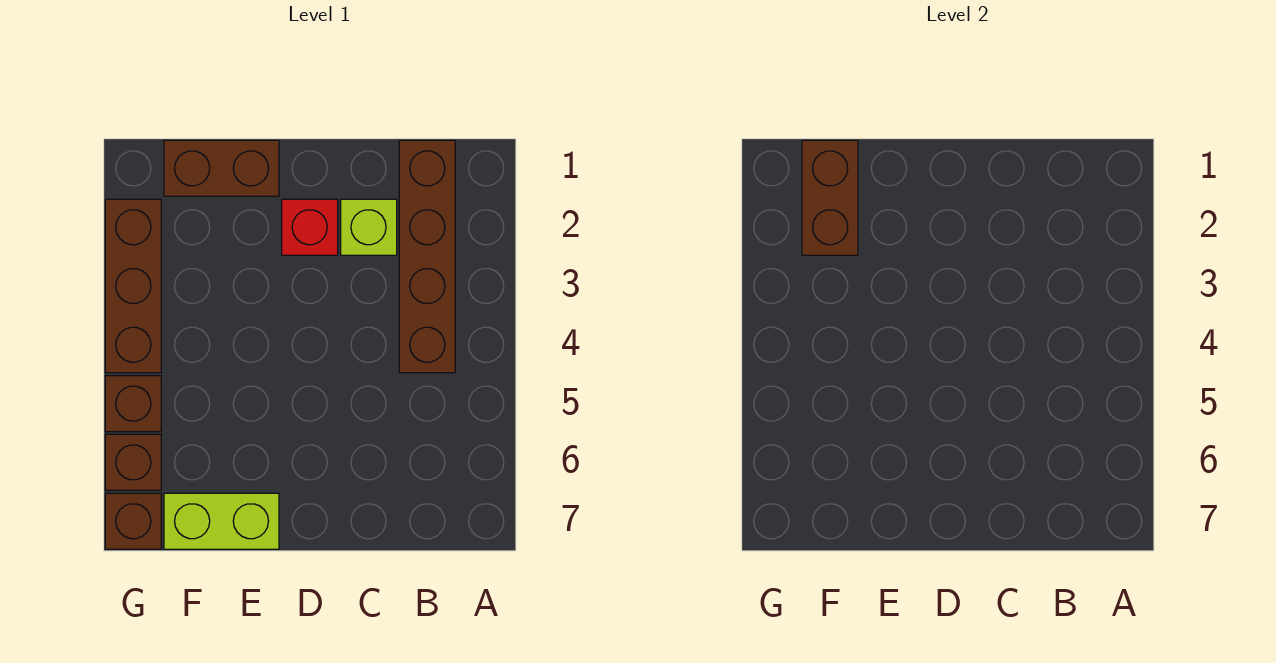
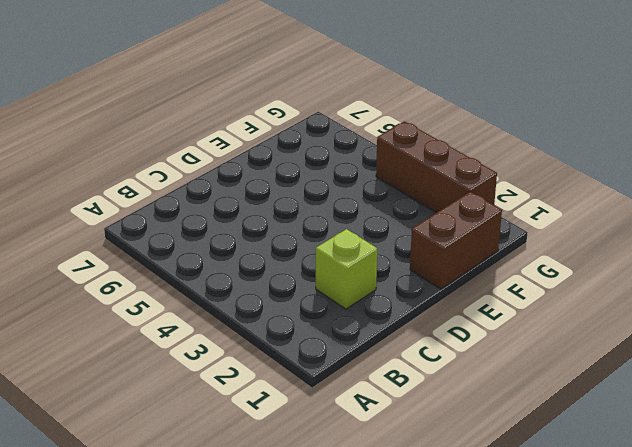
none -> brown brick B1:B4 level 1
none -> red brick D2 level 1

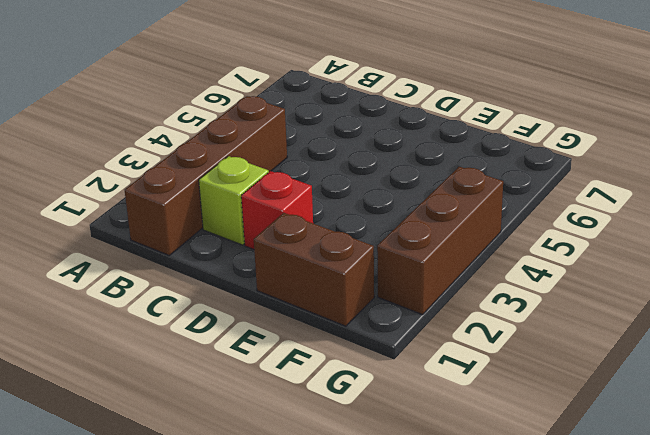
none -> lime brick E7:F7 level 1
none -> brown brick G5 level 1

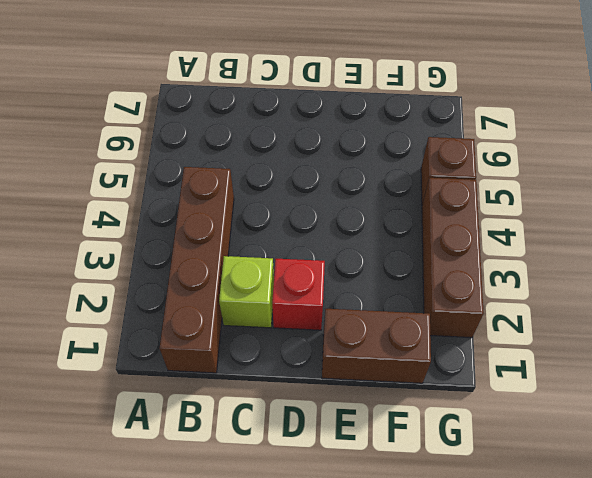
none -> lime brick E7:F7 level 1
none -> brown brick G6 level 1

